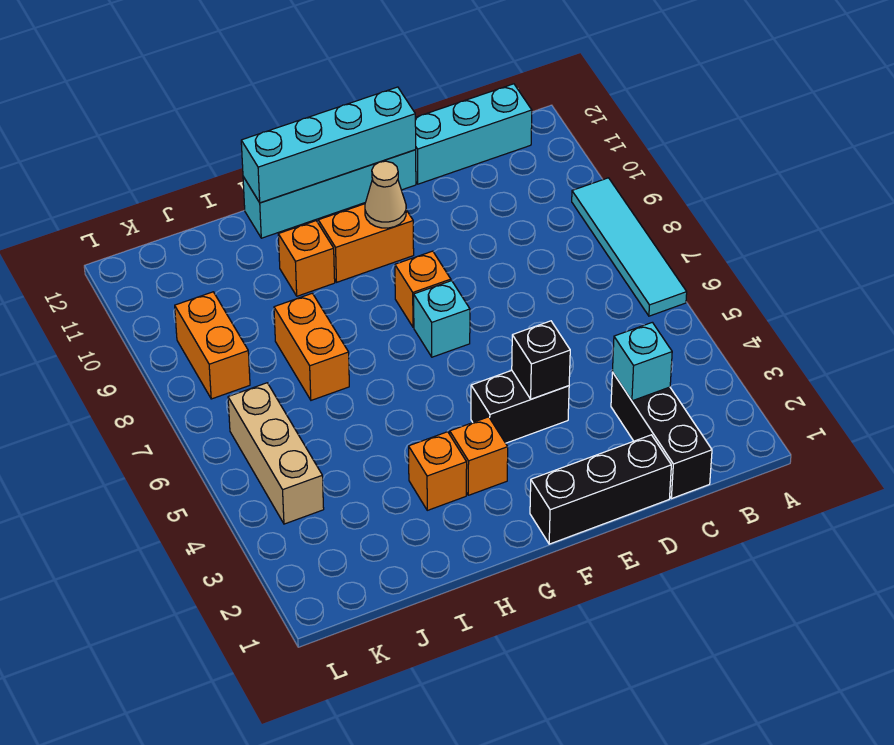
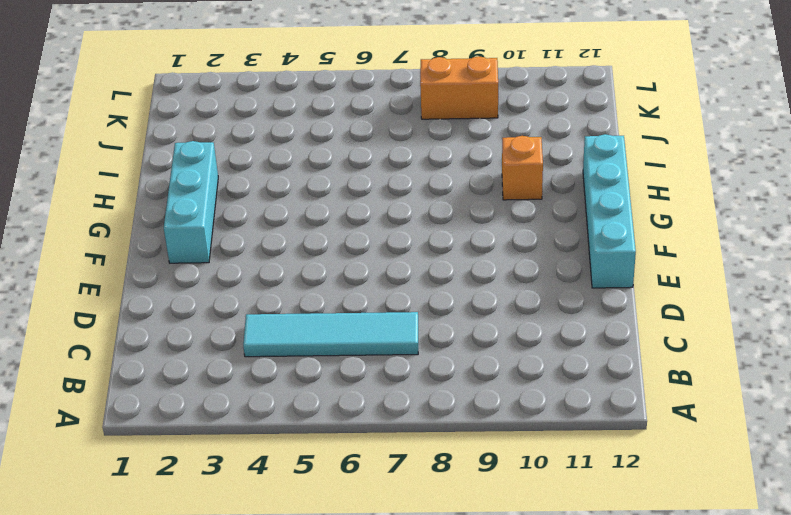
cyan tile C4:C7 level 1 -> cyan tile A6:A9 level 1
cyan brick F2:H2 level 1 -> cyan brick B12:D12 level 1
none -> black brick C1:C3 level 1
none -> black brick D1:F1 level 1
none -> black brick E4:F4 level 1

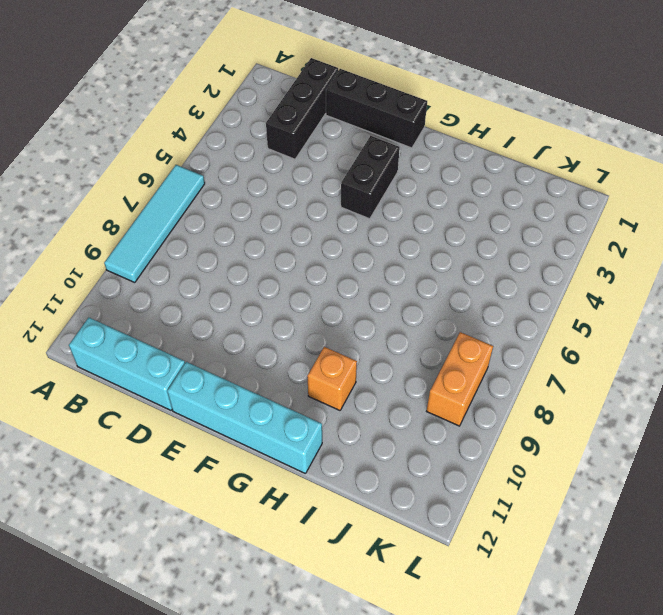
black brick F3:F4 level 1 -> black brick E4:F4 level 1
none -> cyan brick F7 level 1
none -> orange brick F8 level 1
none -> orange brick F10:G10 level 1

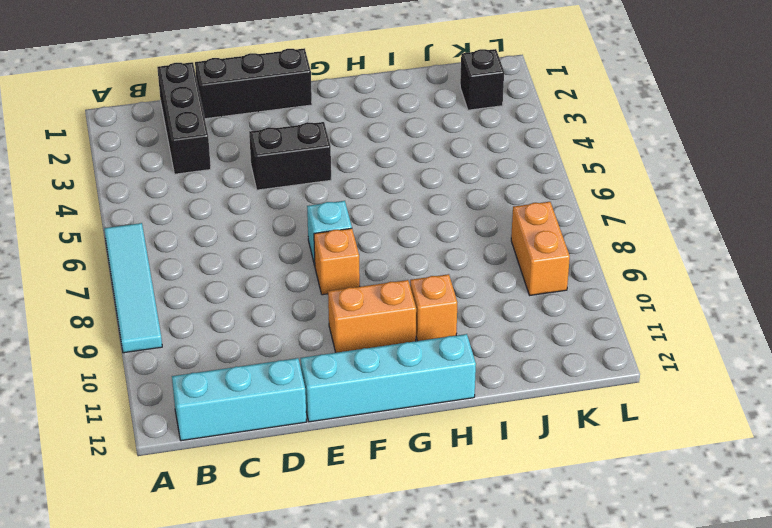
black brick K2 level 1 -> black brick E4 level 2
none -> orange brick G3 level 1
none -> orange brick H3 level 1
none -> orange brick I7:I8 level 1

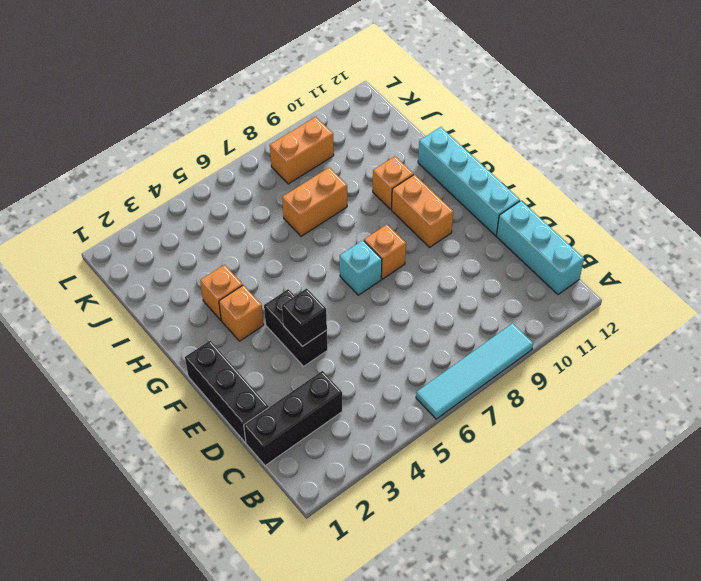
none -> tan brick K4:K6 level 1
none -> cyan brick C3 level 2
none -> cyan brick E12:H12 level 2

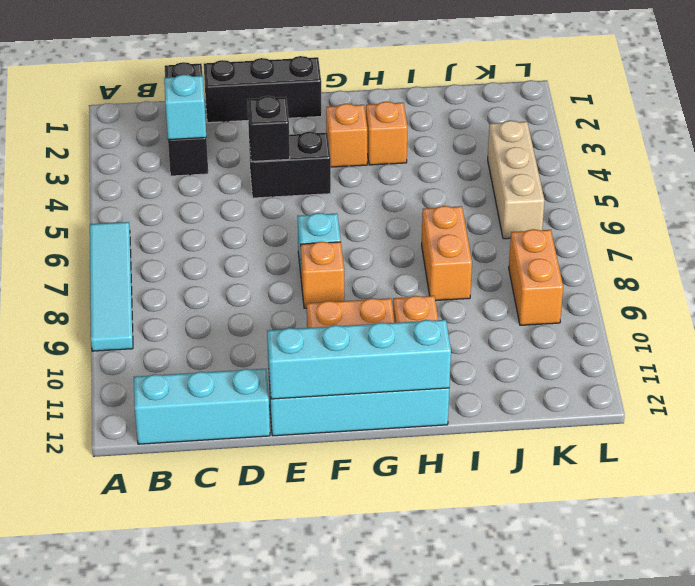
none -> tan cone F10 level 2

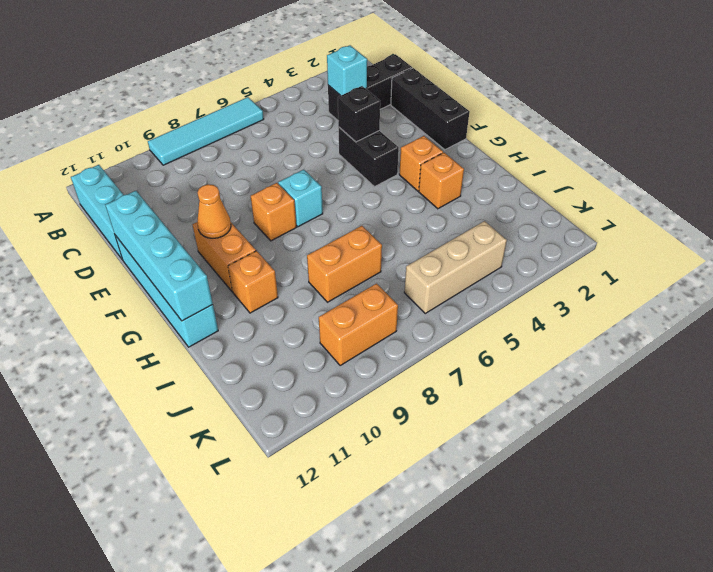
orange cone F10 level 2 -> tan cone F10 level 2

